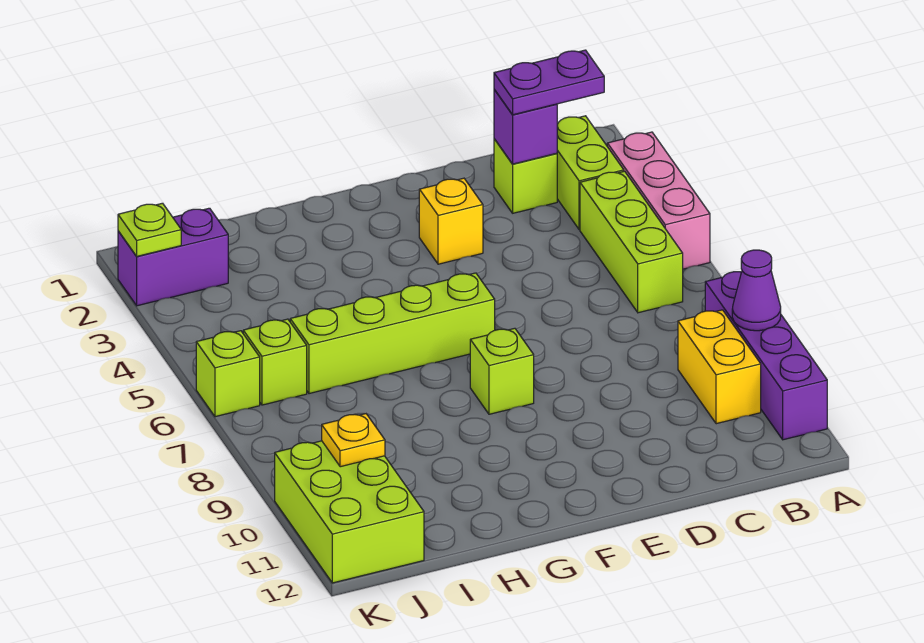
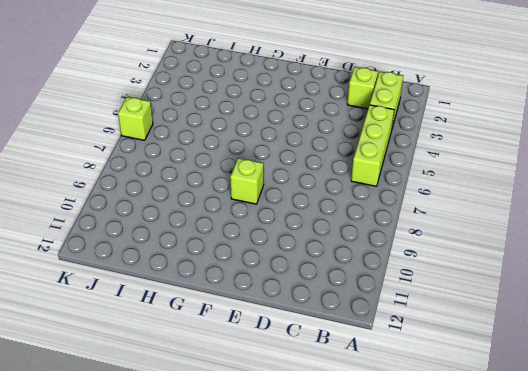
none -> pink brick A3:A5 level 1
none -> purple brick A8:A11 level 1
none -> yellow brick B9:B10 level 1

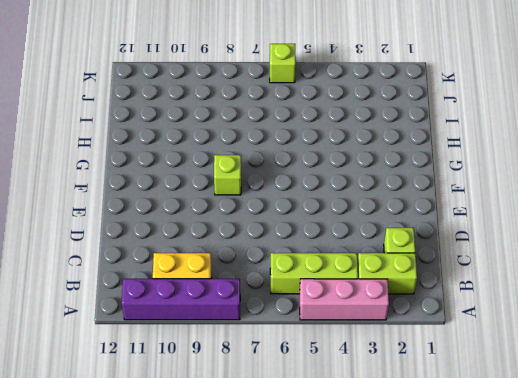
none -> yellow brick E3 level 1
none -> lime brick F6:I6 level 1
none -> purple brick J2:K2 level 1

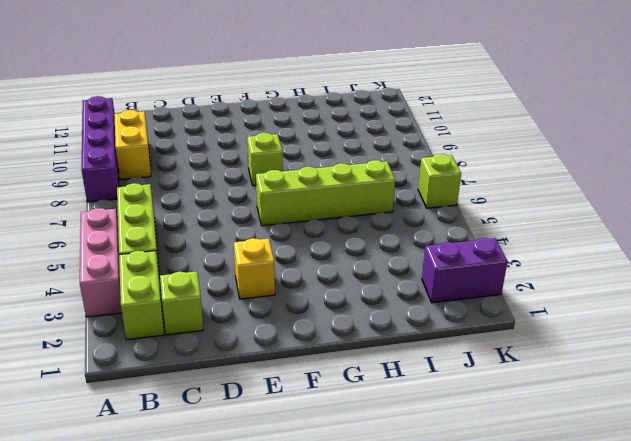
none -> lime brick J6 level 1
none -> lime brick J10:K12 level 1
none -> purple cone A9 level 2

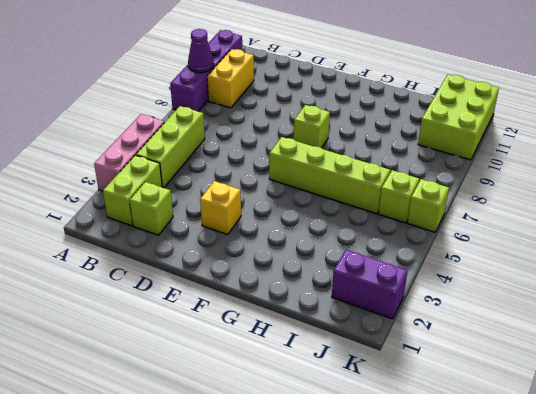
none -> purple brick C2 level 2
none -> yellow plate J10 level 2
none -> lime plate K2 level 2

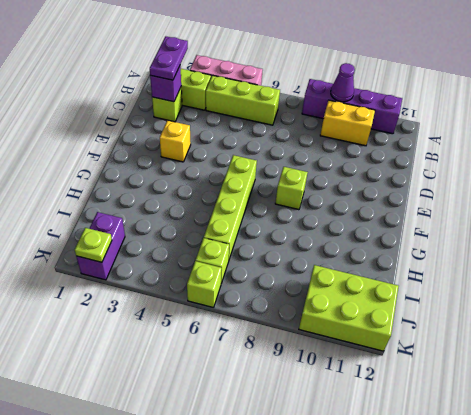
none -> yellow plate J10 level 2

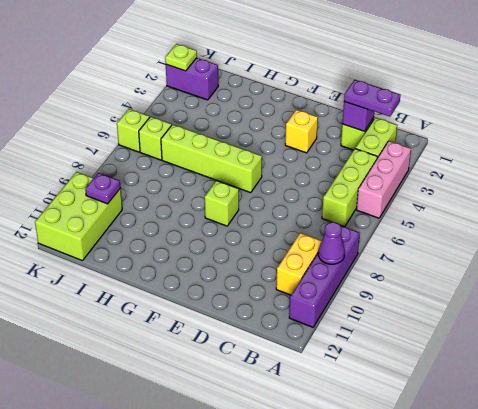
purple plate J10 level 2 -> yellow plate J10 level 2

